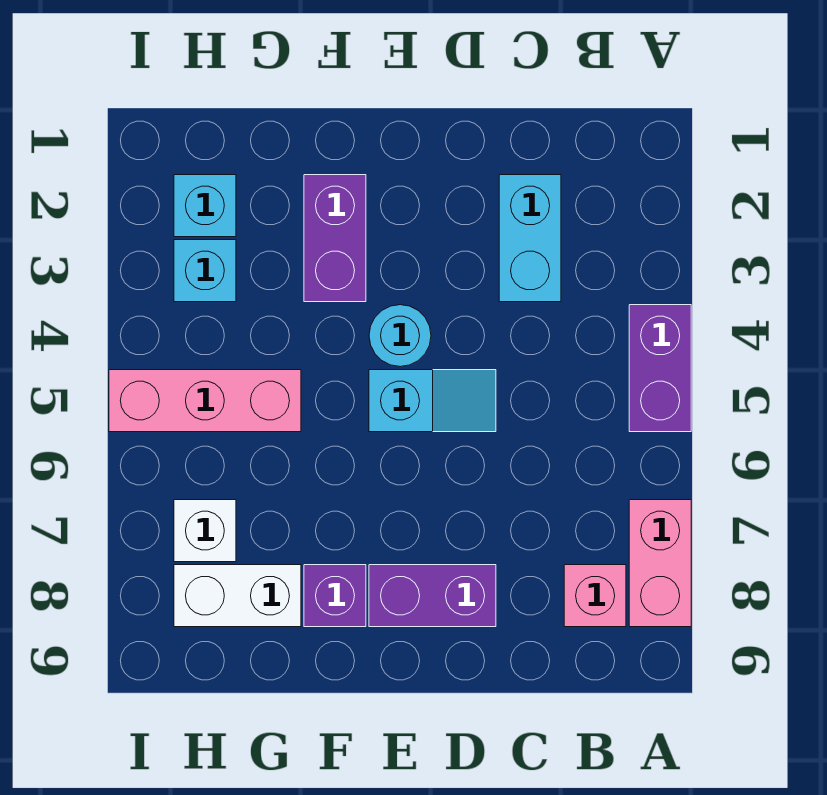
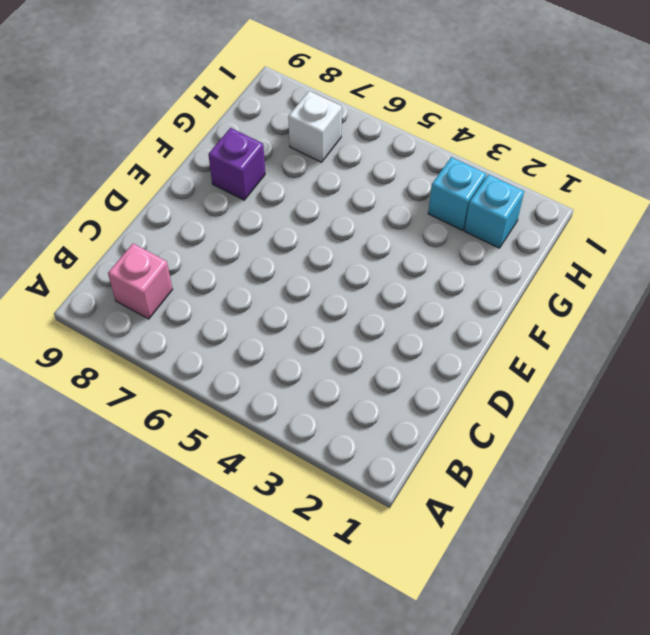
none -> purple brick A4:A5 level 1
none -> pink brick A7:A8 level 1
none -> cyan brick C2:C3 level 1

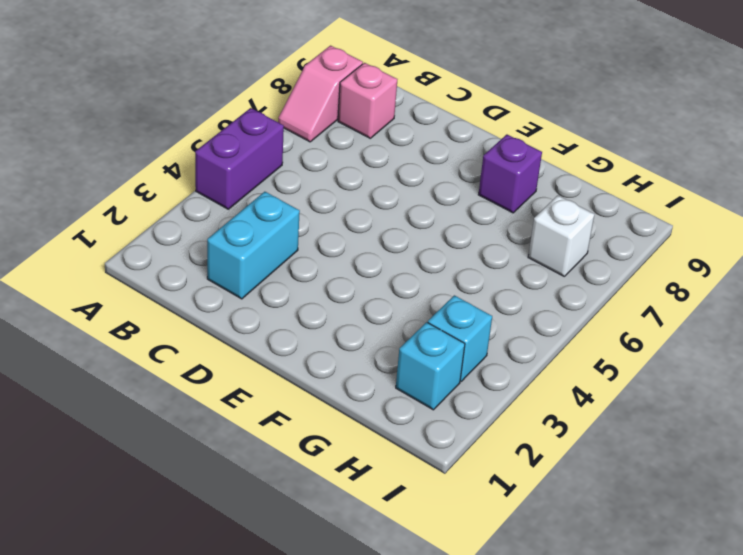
pink slope A7:A8 level 1 top 8 -> pink brick A7:A8 level 1
none -> cyan slope D5:E5 level 1 top E
none -> purple brick D8:E8 level 1
none -> cyan round brick E4 level 1

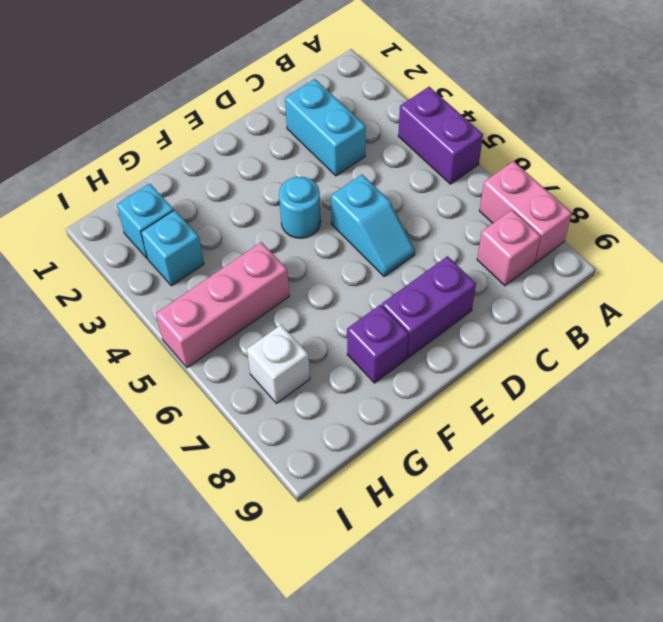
cyan slope D5:D6 level 1 top 5 -> cyan slope D5:E5 level 1 top E
none -> purple brick F2:F3 level 1
none -> white brick G8:H8 level 1

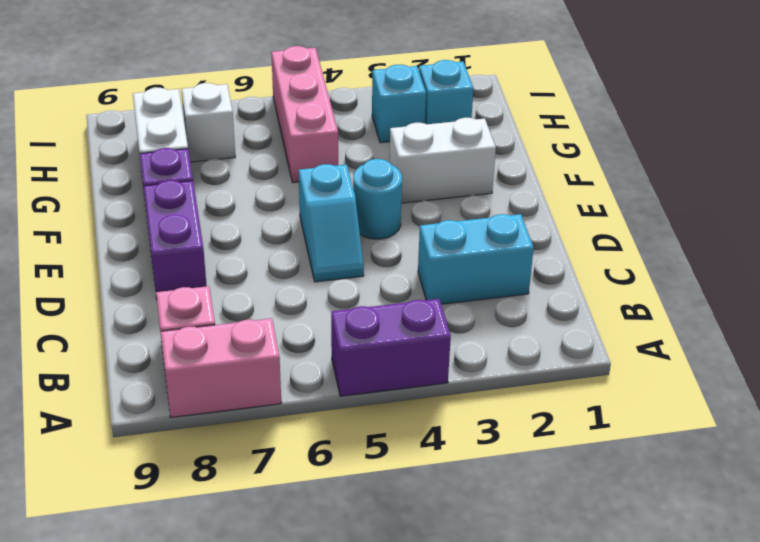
white brick F2:F3 level 1 -> purple brick F2:F3 level 1

